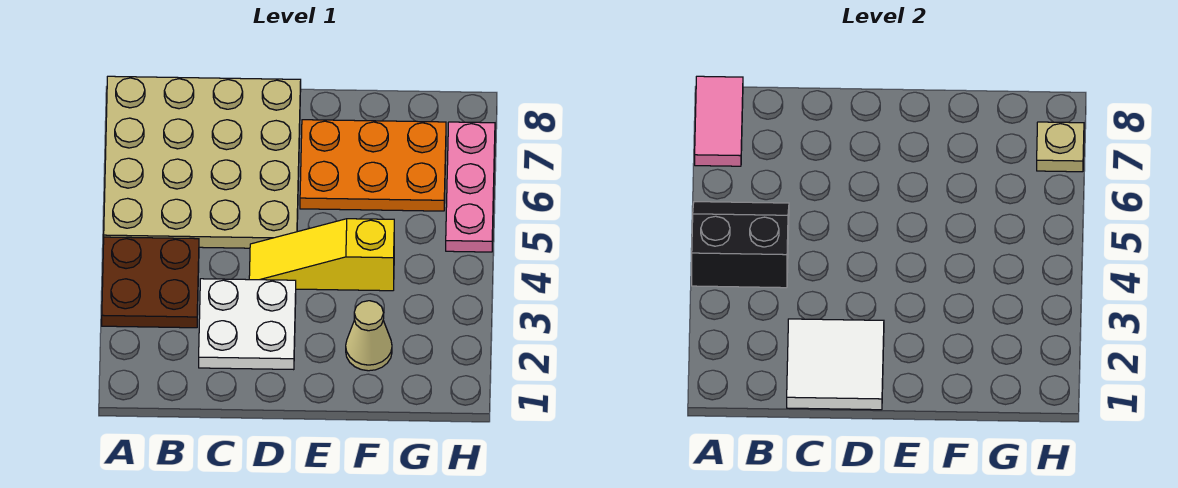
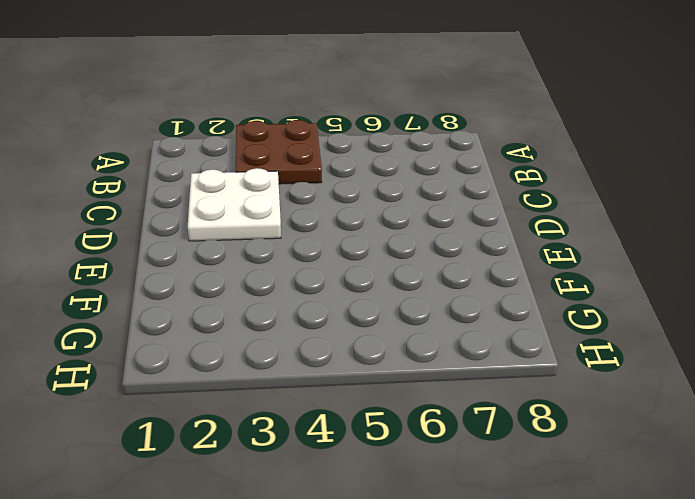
none -> tan plate A5:D8 level 1
none -> yellow slope D4:F4 level 1 top F

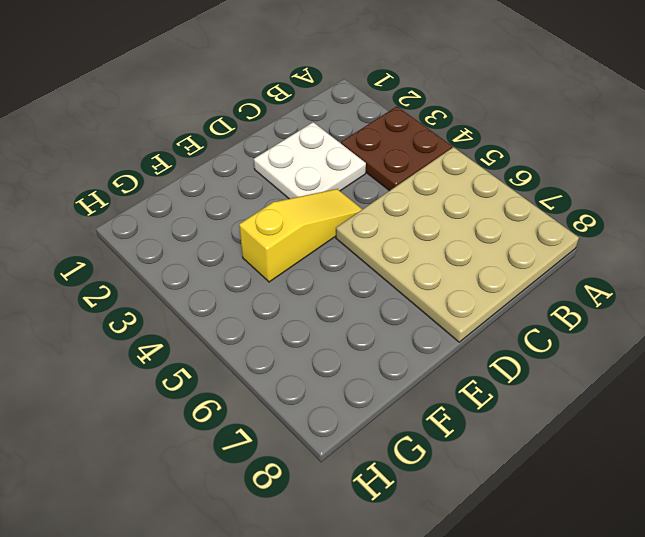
none -> orange plate E6:G7 level 1
none -> tan cone F2 level 1

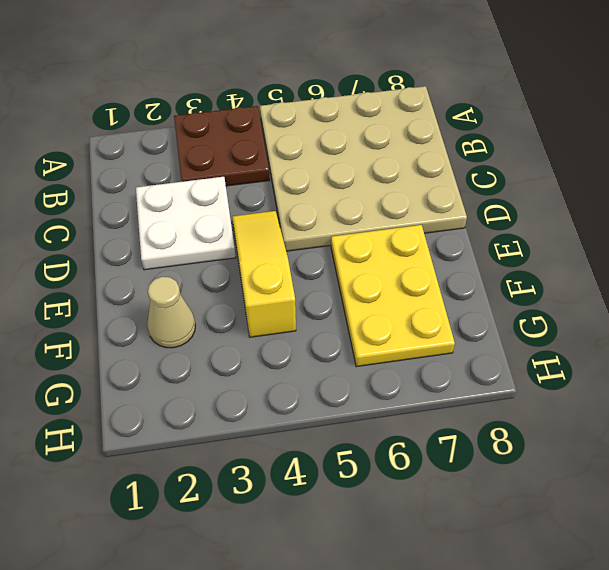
yellow plate E6:G7 level 1 -> orange plate E6:G7 level 1
none -> pink plate H5:H7 level 1
none -> black slope A4:B5 level 2 top 4

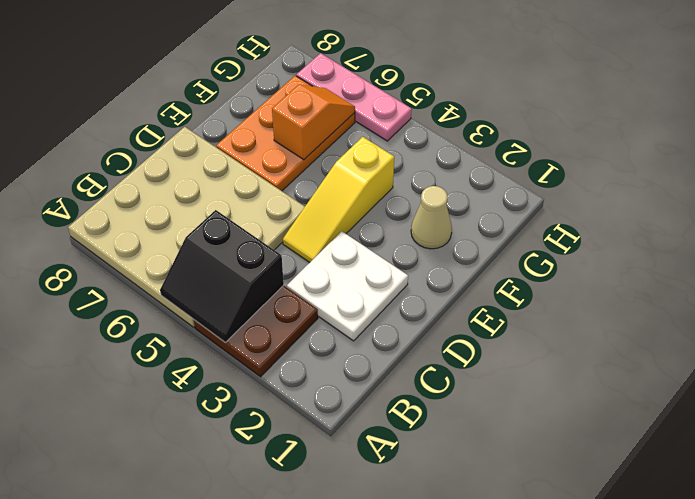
black slope A4:B5 level 2 top B -> black slope A4:B5 level 2 top 4
orange slope F6:G6 level 2 top F -> none
none -> pink tile A7:A8 level 2
none -> white tile C1:D2 level 2

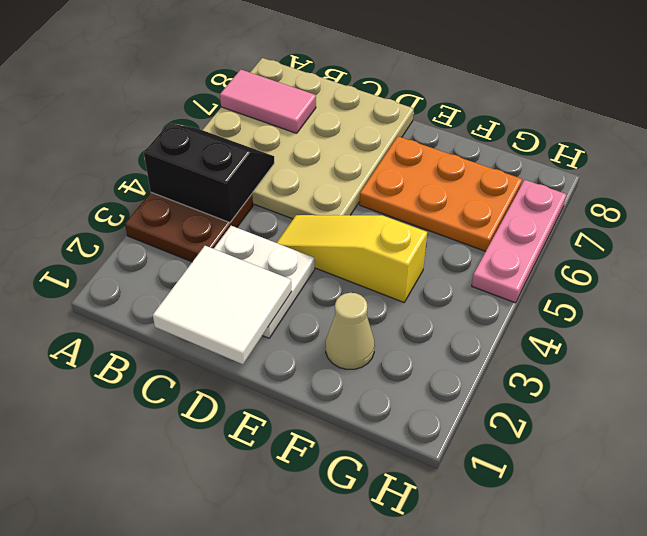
pink tile A7:B7 level 2 -> pink tile A7:A8 level 2
none -> tan plate H7 level 2

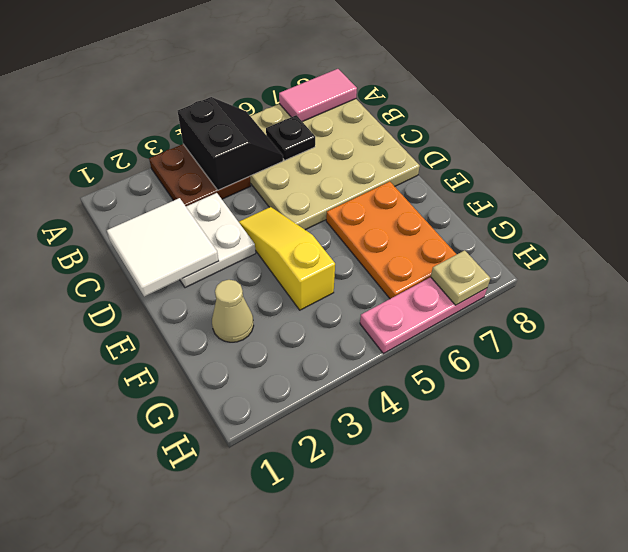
black plate B6 level 2 -> none

